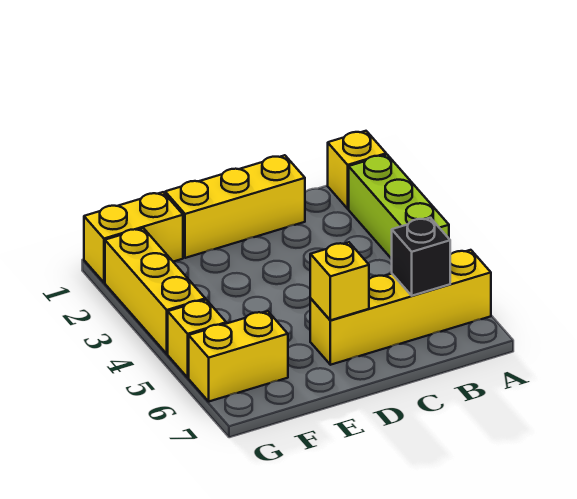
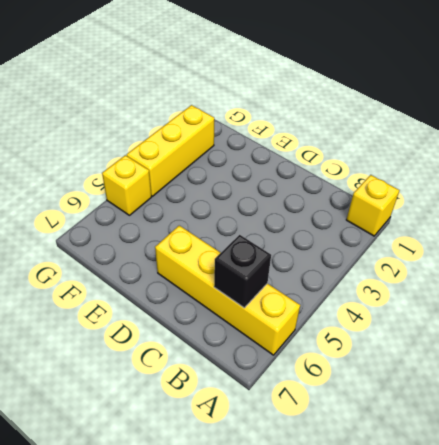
none -> lime brick A2:A4 level 1
none -> yellow brick C1:E1 level 1

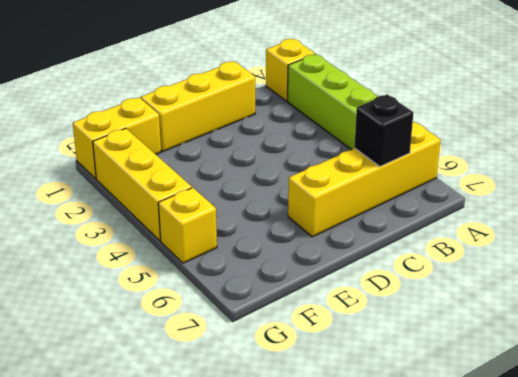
none -> yellow brick F6:G6 level 1
none -> yellow brick D6 level 2

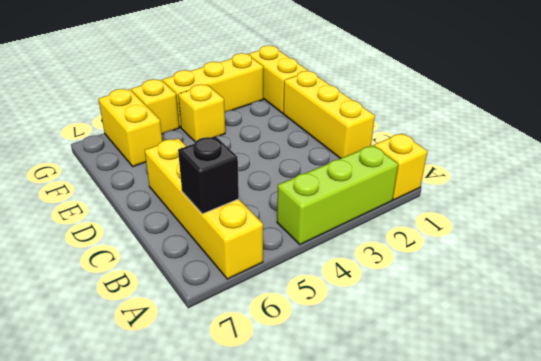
yellow brick F4 level 1 -> yellow brick D6 level 2

